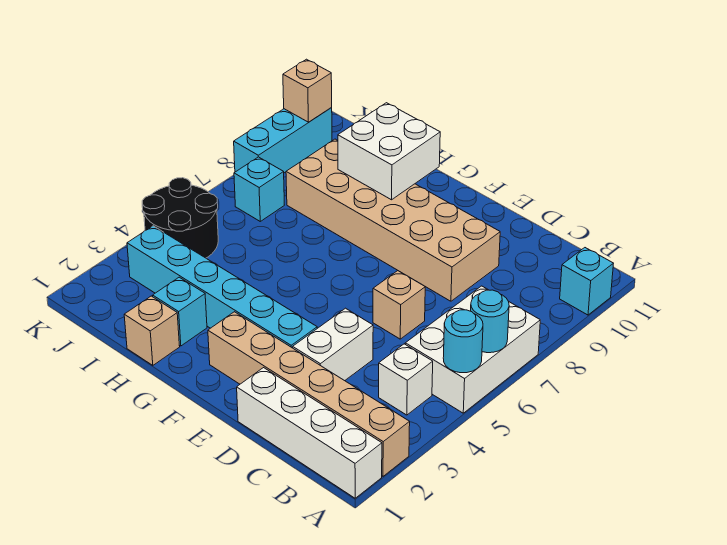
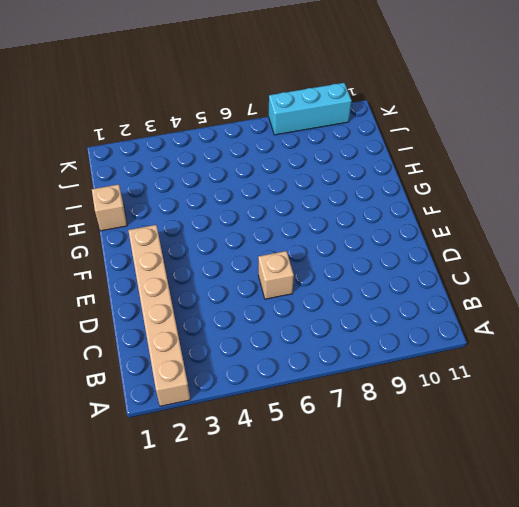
none -> white brick A1:D1 level 1
none -> white brick A5:B7 level 1
none -> cyan brick A10 level 1

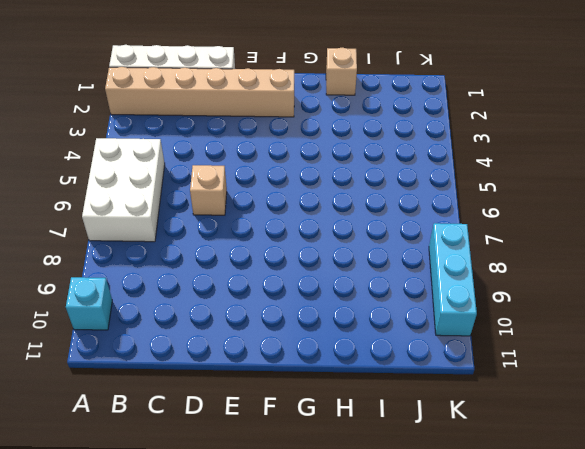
none -> white brick B4 level 1
none -> white brick D3:D4 level 1
none -> tan brick D8:I9 level 1

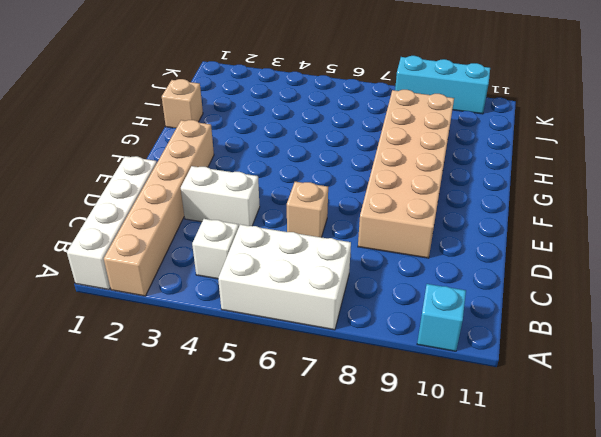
none -> cyan brick E3:J3 level 1
none -> cyan brick H2 level 1
none -> black round brick J4:K5 level 1

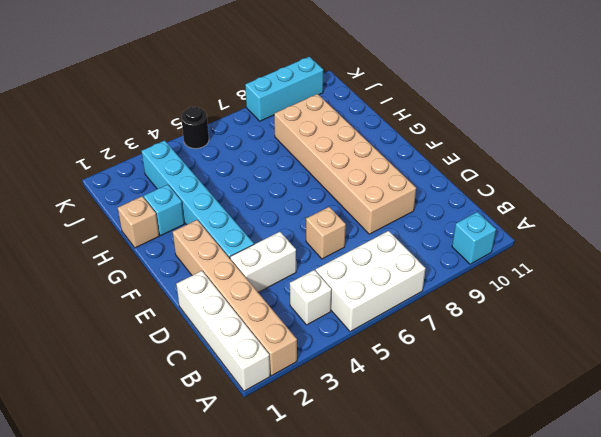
black round brick K5 level 1 -> black round brick J4:K5 level 1
none -> cyan brick J7 level 1
none -> cyan round brick A5 level 2
none -> cyan round brick A6 level 2

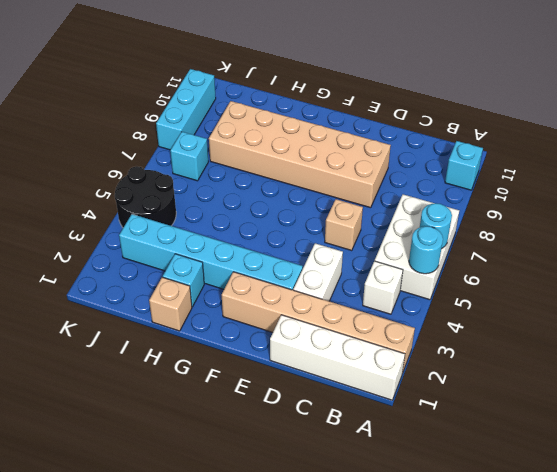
none -> white brick G9:H10 level 2
none -> tan brick K10 level 2

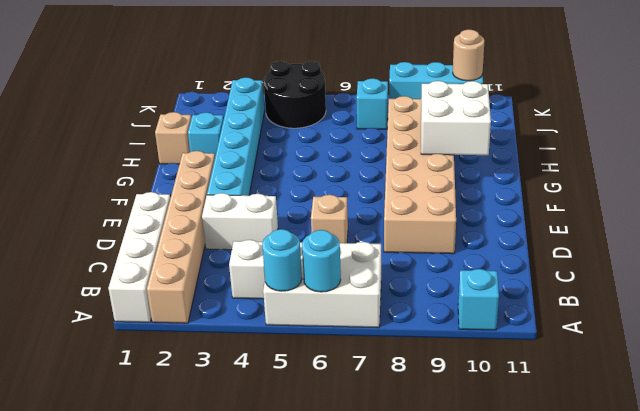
tan round brick K10 level 2 -> tan brick K10 level 2

